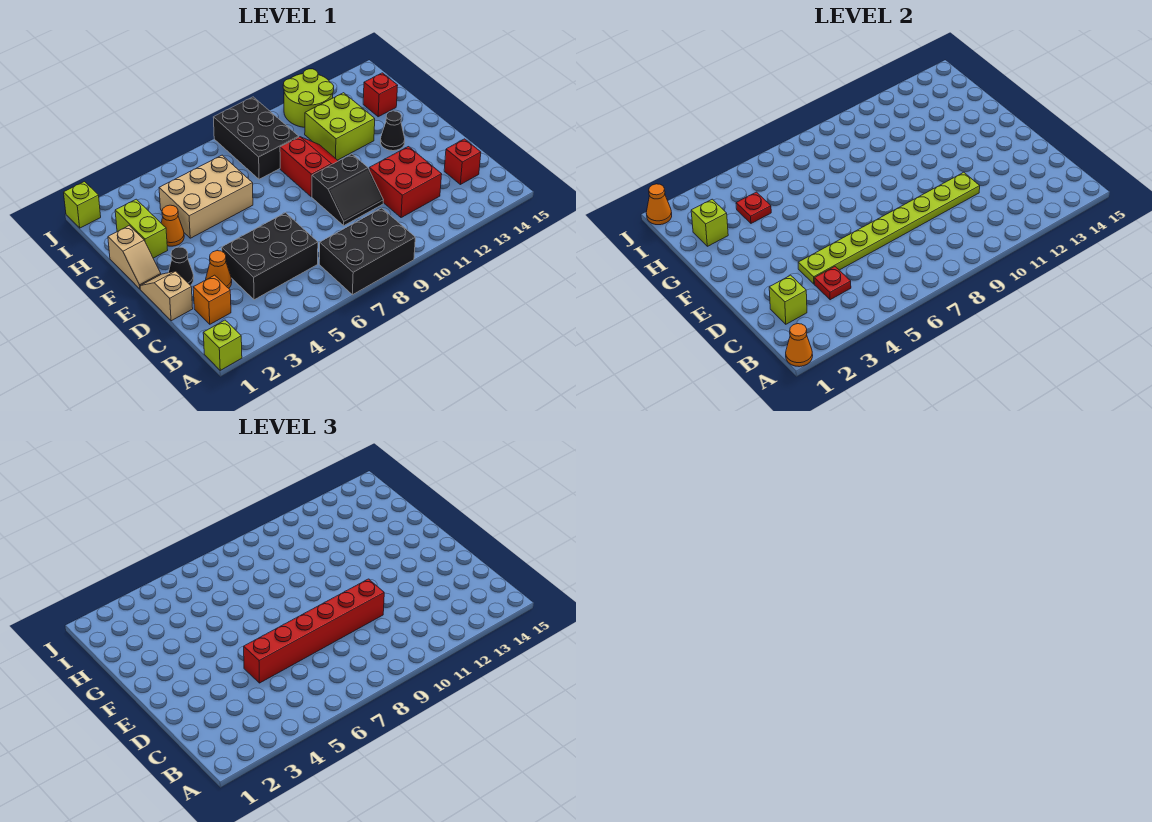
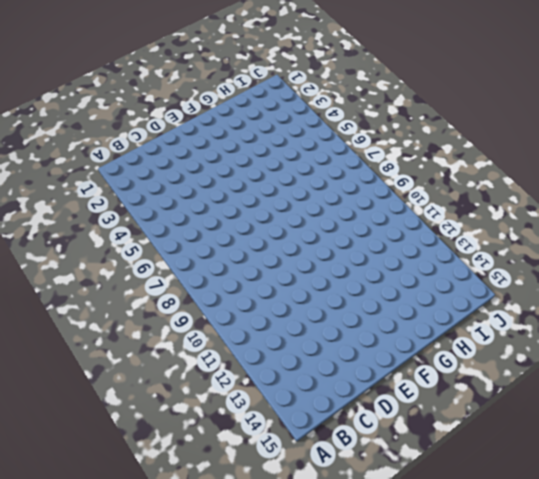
none -> lime brick A1 level 1
none -> black brick A7:B9 level 1
none -> orange brick C2 level 1

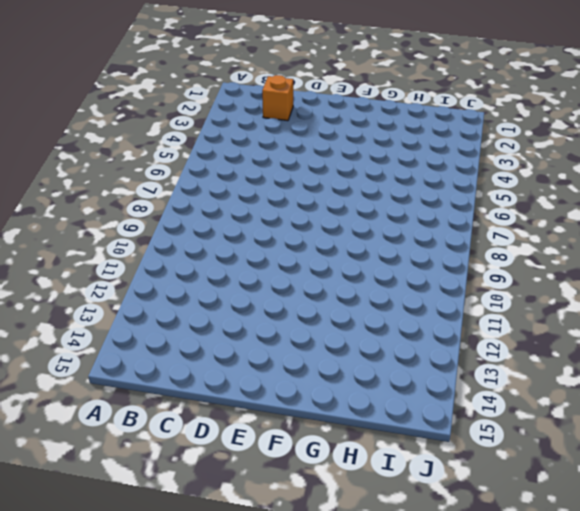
none -> lime brick A1 level 1
none -> black brick A7:B9 level 1
none -> black brick C4:D6 level 1

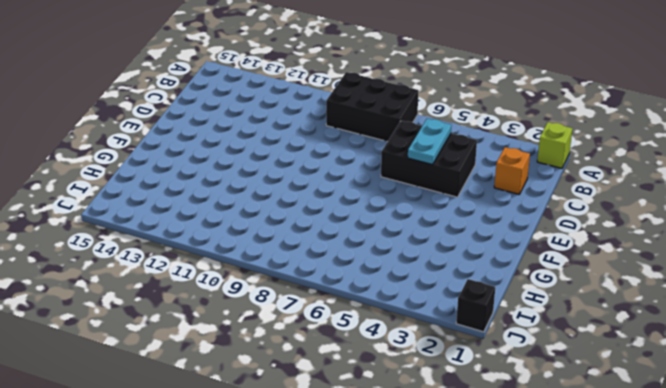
cyan plate C5:D5 level 2 -> lime plate D4:D11 level 2
black brick J1 level 1 -> lime brick J1 level 1
none -> red brick C11:D12 level 1
none -> red brick C14 level 1
none -> tan slope D1:E1 level 1 top D

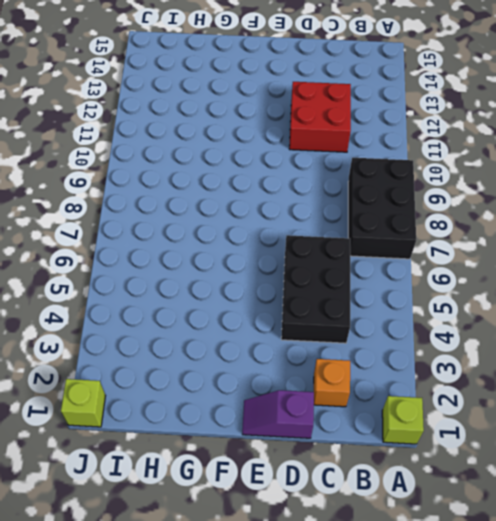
purple slope D1:E1 level 1 top D -> tan slope D1:E1 level 1 top D
none -> red brick C14 level 1
none -> orange cone D3 level 1
none -> black slope D9:E10 level 1 top E

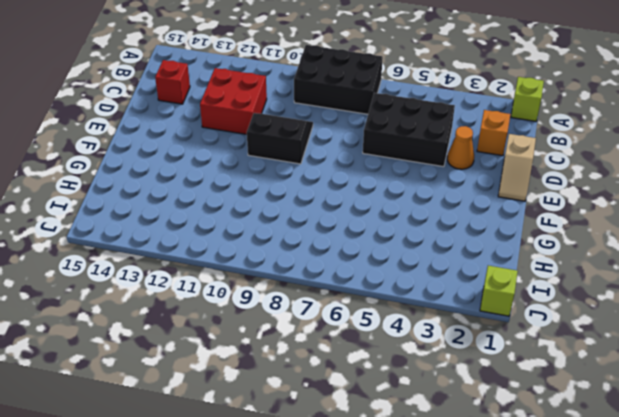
none -> black cone E2 level 1
none -> tan slope F1:G1 level 1 top G
none -> red slope F9:G10 level 1 top 9

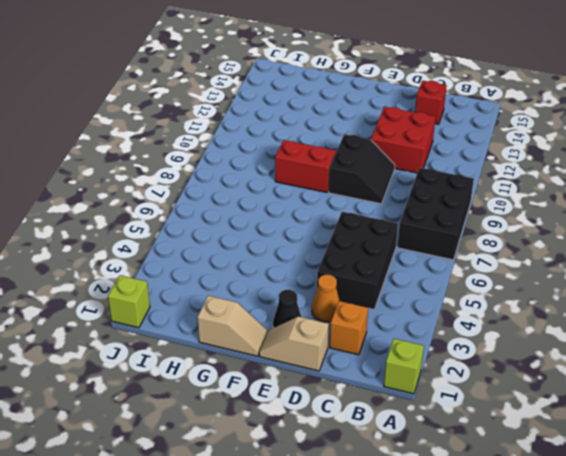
none -> black cone F13 level 1
none -> lime brick G2:H2 level 1
none -> orange cone G3 level 1

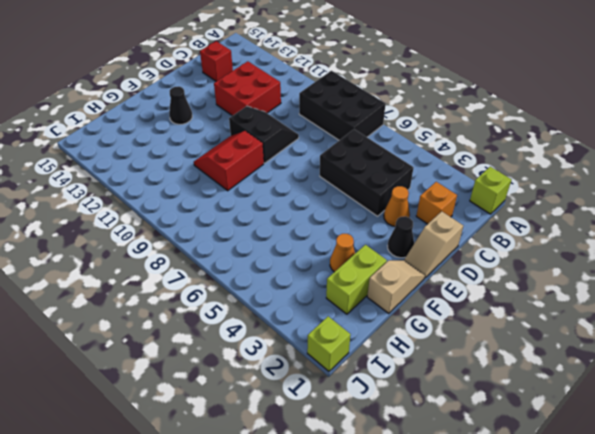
none -> tan brick G4:H6 level 1
none -> lime brick G11:H12 level 1
none -> black brick H8:J9 level 1

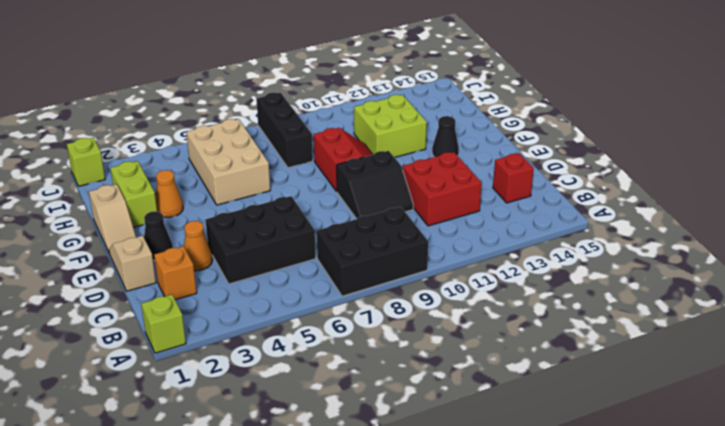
tan brick G5:I6 level 1 -> tan brick G4:H6 level 1
black brick H8:J8 level 1 -> black brick H8:J9 level 1
none -> red brick H14 level 1
none -> lime round brick I11:J12 level 1
none -> orange cone A1 level 2

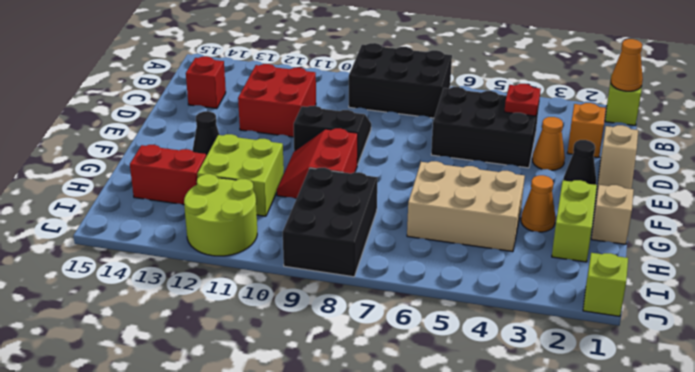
red brick H13:H14 level 1 -> red brick H14 level 1
none -> lime brick C2 level 2
none -> lime plate D4:D11 level 2
none -> lime brick H2 level 2

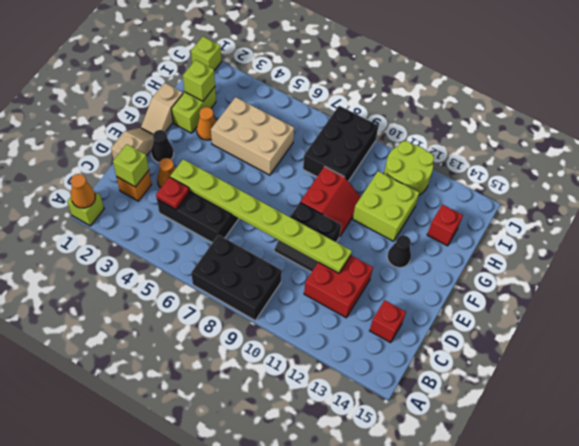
none -> red plate H4 level 2
none -> orange cone J1 level 2
none -> red brick D5:D10 level 3

